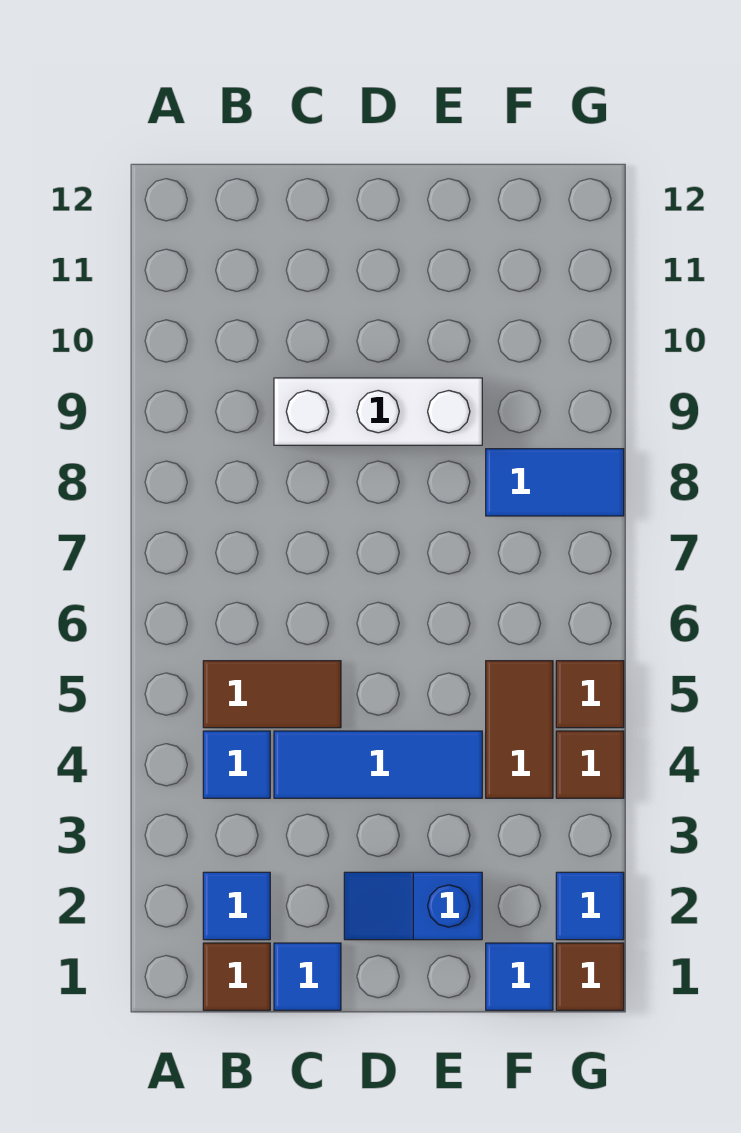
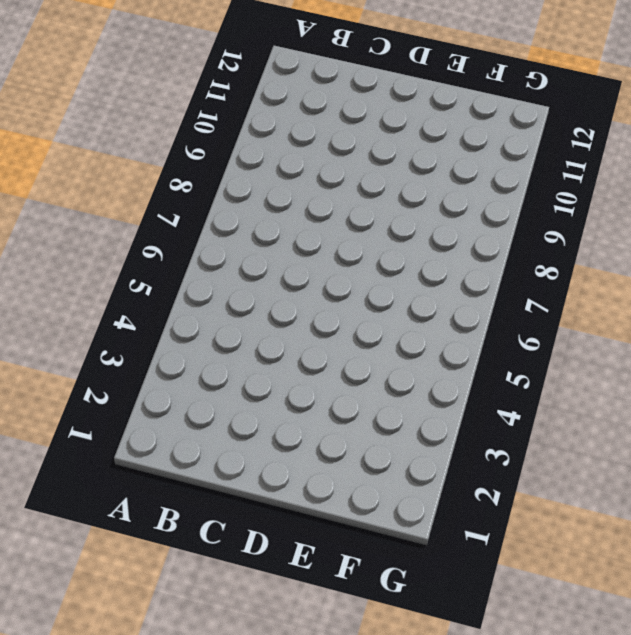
none -> brown tile B1 level 1
none -> blue tile B2 level 1
none -> blue tile B4 level 1

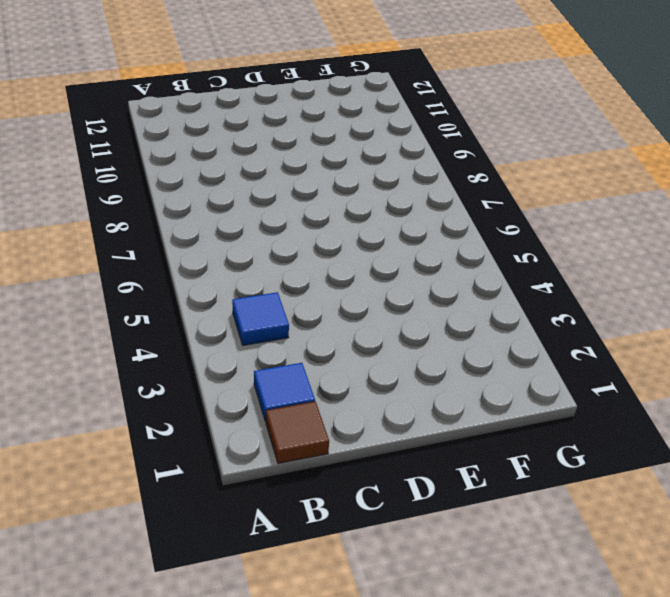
none -> brown tile B5:C5 level 1
none -> blue tile C1 level 1
none -> blue tile C4:E4 level 1

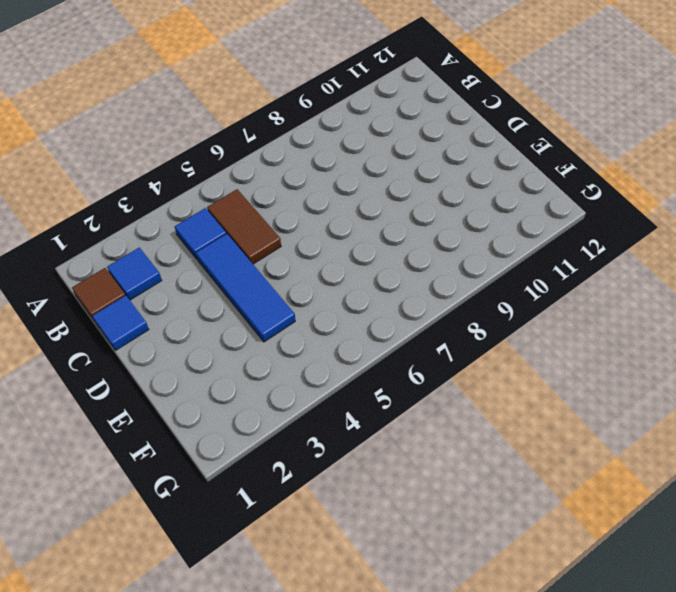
none -> white brick C9:E9 level 1
none -> blue slope D2:E2 level 1 top E
none -> blue tile F1 level 1

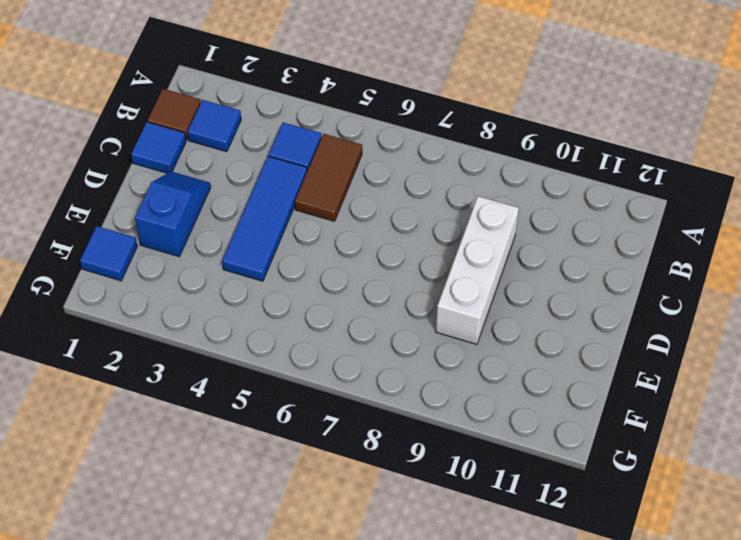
none -> brown tile F4:F5 level 1
none -> blue tile F8:G8 level 1
none -> brown tile G1 level 1

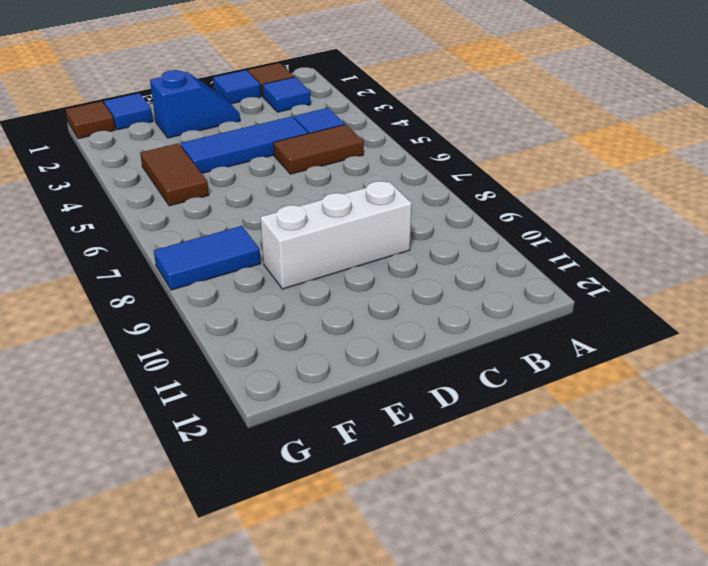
none -> blue tile G2 level 1
none -> brown tile G4 level 1
none -> brown tile G5 level 1

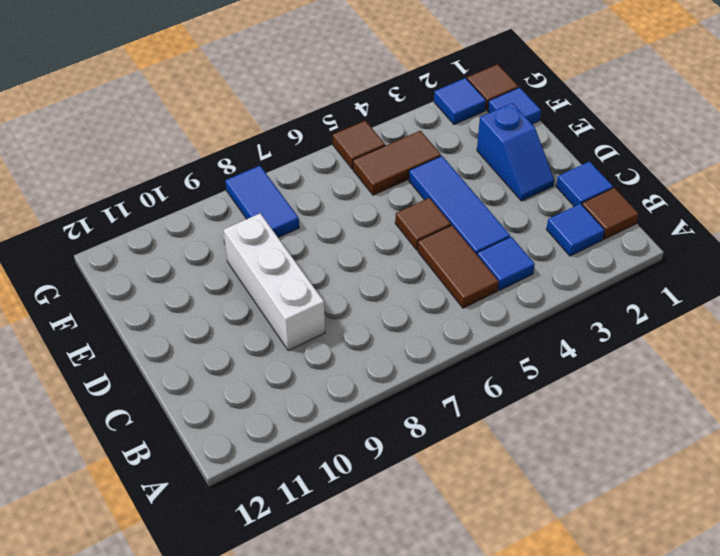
brown tile D5 level 1 -> brown tile G4 level 1

